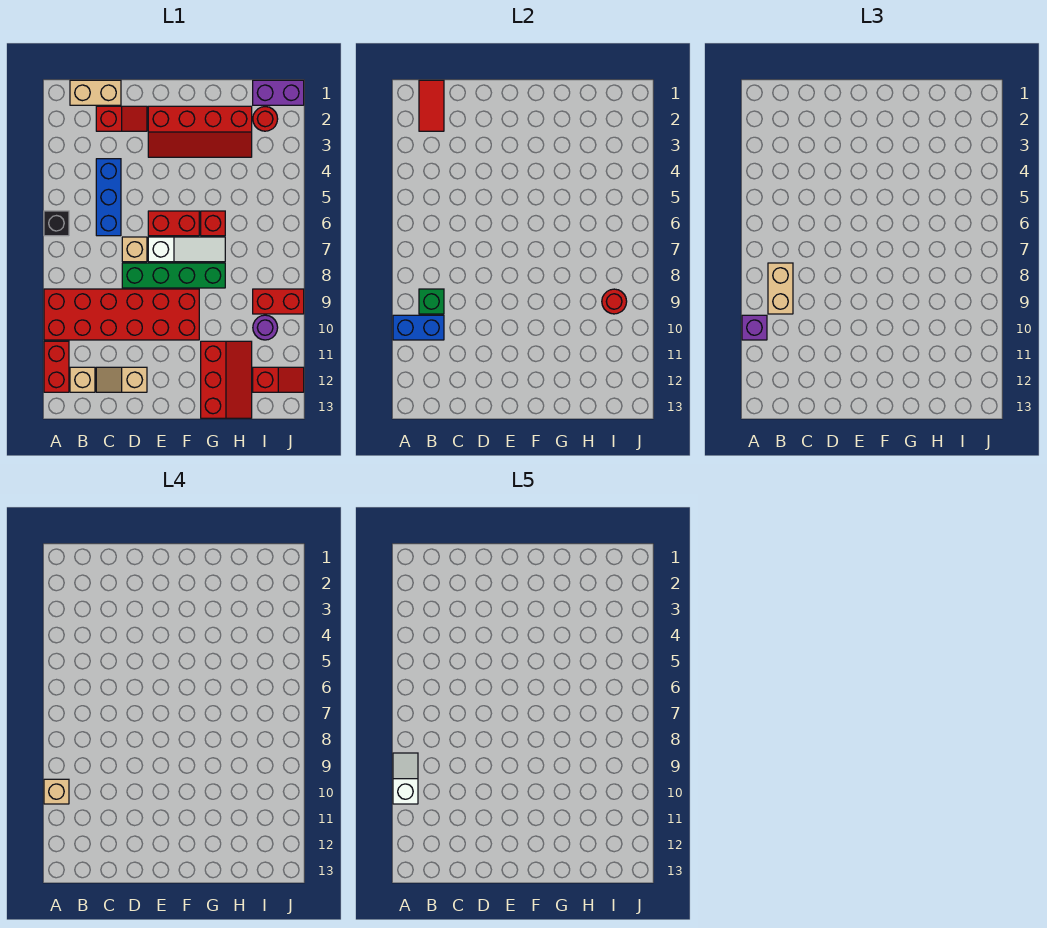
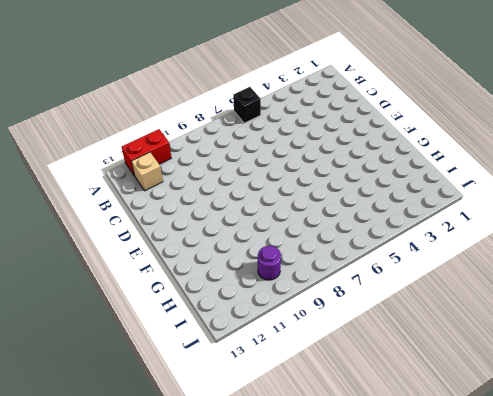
none -> red brick A9:F10 level 1
none -> tan brick B1:C1 level 1
none -> red slope C2:D2 level 1 top C

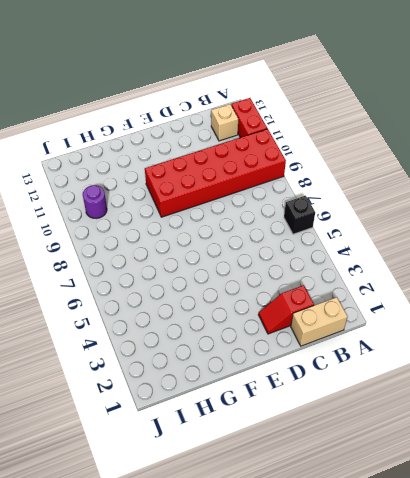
none -> blue brick C4:C6 level 1
none -> tan slope C12:D12 level 1 top D
none -> tan brick D7 level 1

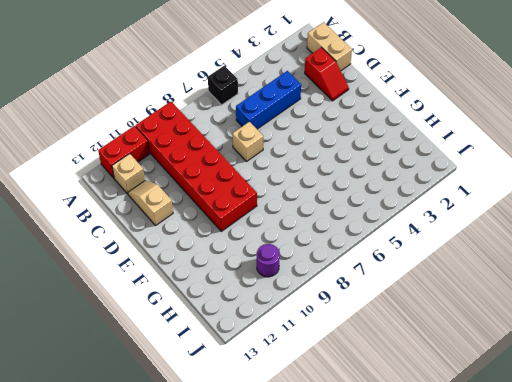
none -> green brick D8:G8 level 1
none -> red slope E2:H3 level 1 top 2
none -> red brick E6:F6 level 1

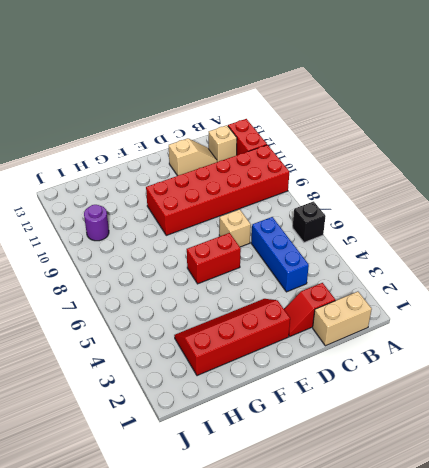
none -> green brick D8:G8 level 1
none -> white slope E7:G7 level 1 top E
none -> red brick G6 level 1

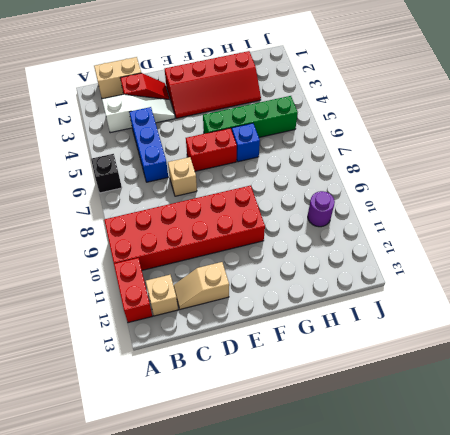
white slope B3:D3 level 1 top B -> white slope E7:G7 level 1 top E
green brick F5:I5 level 1 -> green brick D8:G8 level 1
blue brick G6 level 1 -> red brick G6 level 1
none -> red slope G11:H13 level 1 top G
none -> purple brick I1:J1 level 1
none -> red round brick I2 level 1

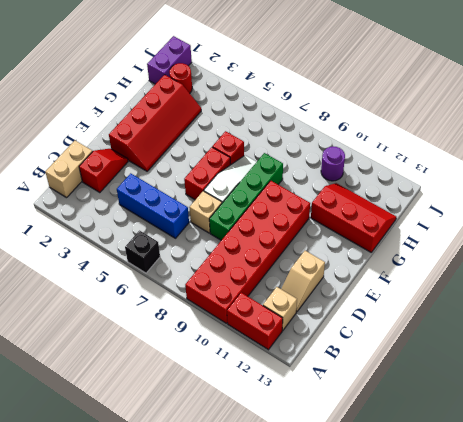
none -> red brick I9:J9 level 1
none -> red slope I12:J12 level 1 top I
none -> blue brick A10:B10 level 2

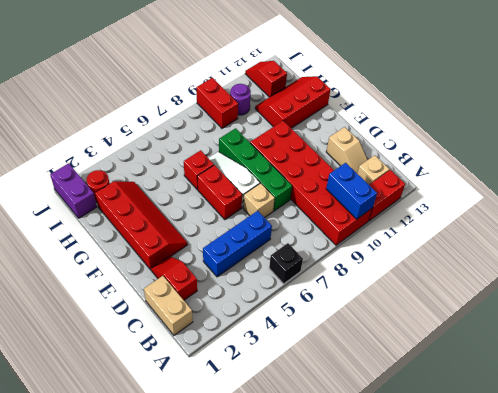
none -> red tile B1:B2 level 2
none -> green brick B9 level 2
none -> red round brick I9 level 2

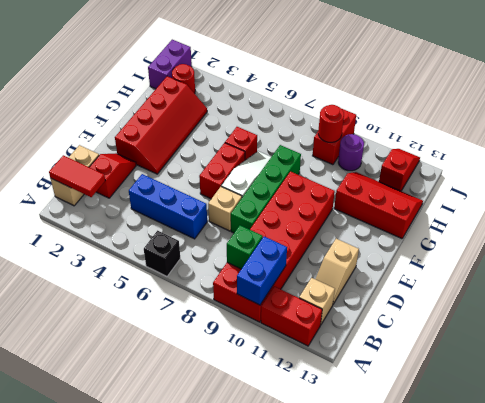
none -> purple brick A10 level 3
none -> tan brick B8:B9 level 3
none -> tan brick A10 level 4

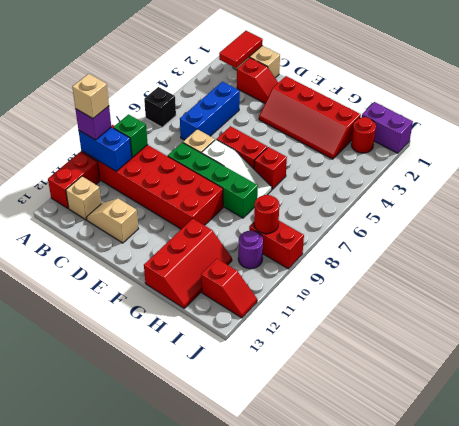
none -> tan brick B8:B9 level 3
none -> white slope A9:A10 level 5 top 10

